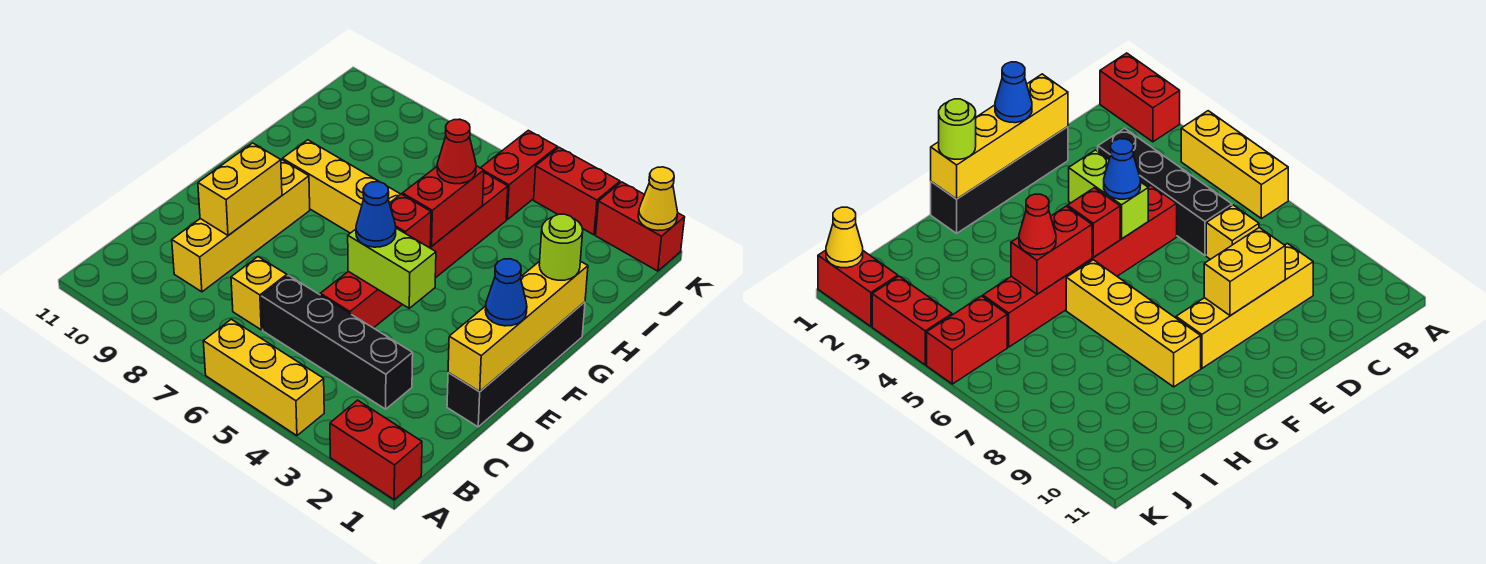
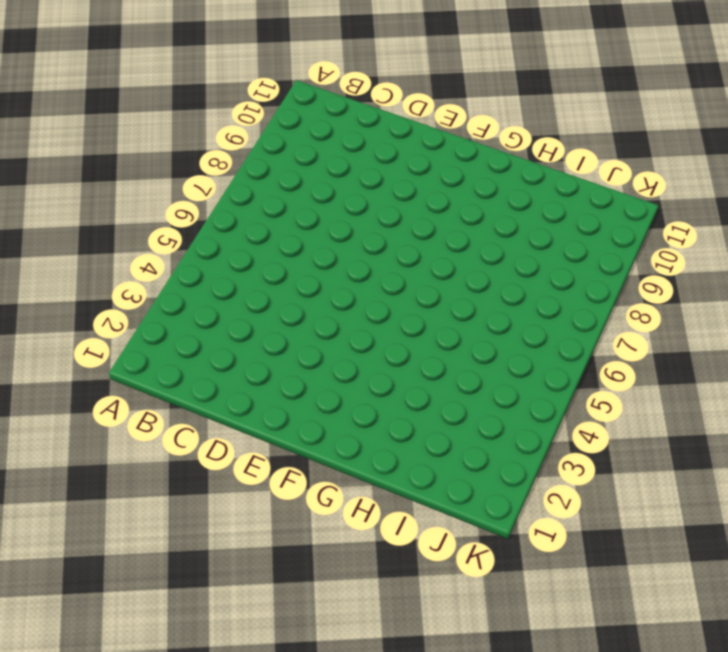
none -> red brick A1:A2 level 1
none -> yellow brick A4:A6 level 1
none -> black brick C3:C6 level 1

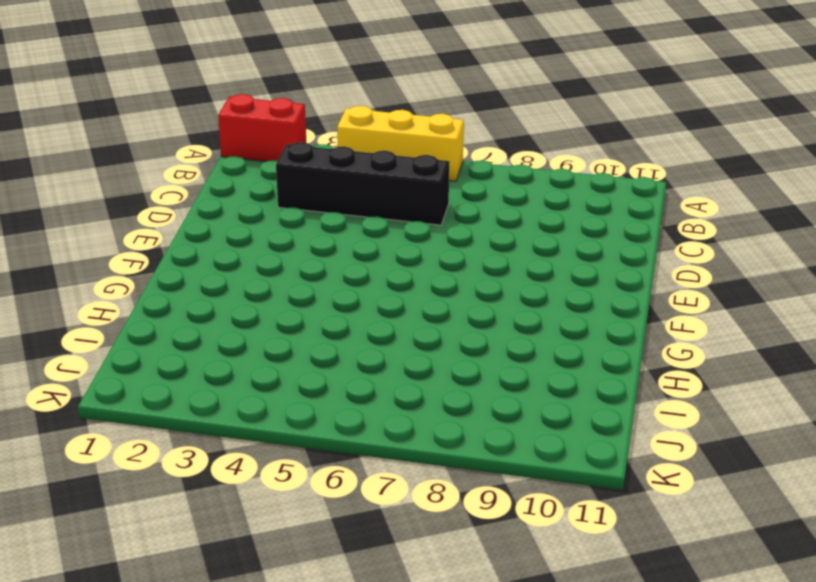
none -> yellow brick C7 level 1
none -> yellow brick C9:F9 level 1
none -> black brick D1:G1 level 1

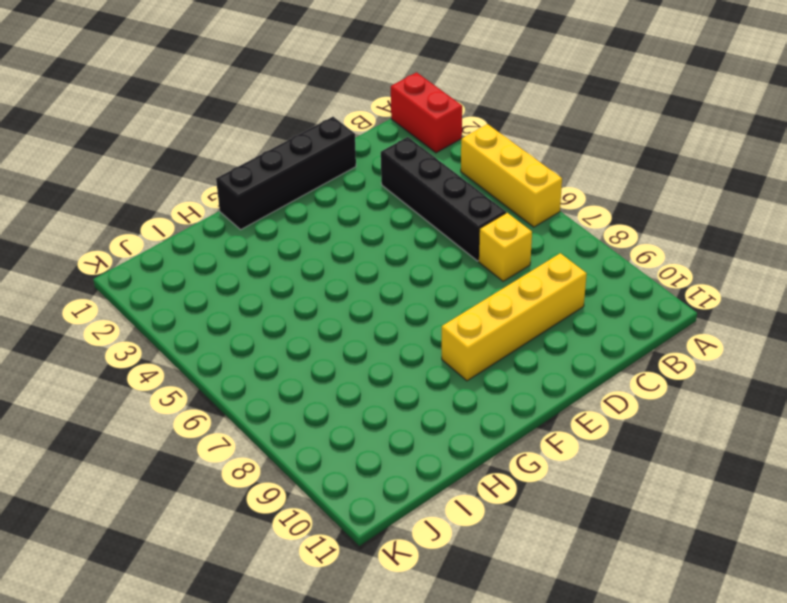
none -> red brick D5:I5 level 1
none -> yellow brick G6:G9 level 1
none -> red brick J5:K5 level 1

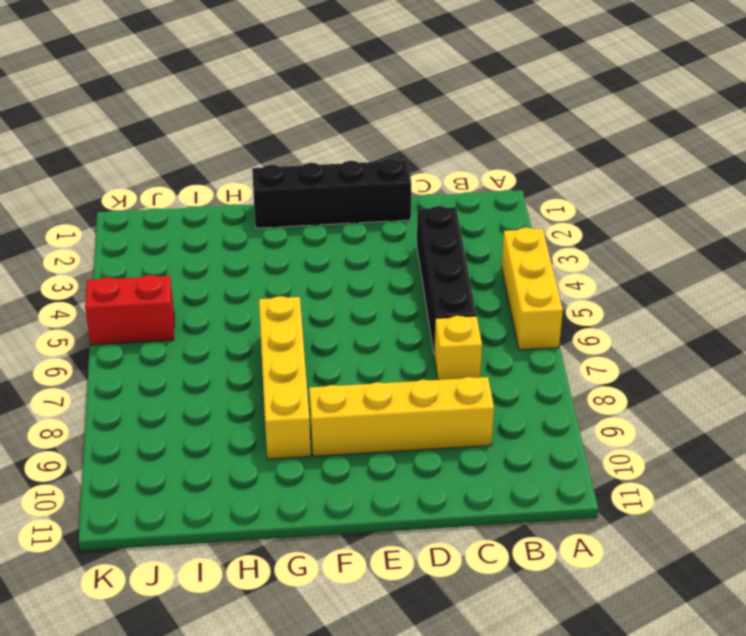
none -> red brick A1:A2 level 1
none -> red brick D5:I5 level 1
none -> red brick K1:K2 level 1

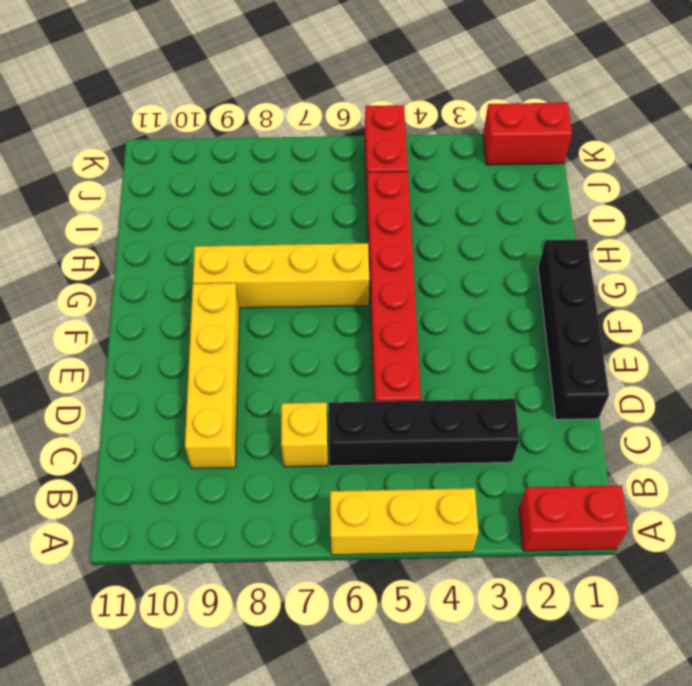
none -> red brick K3:K4 level 1
none -> yellow brick D1:G1 level 2
none -> yellow brick D9:E9 level 2

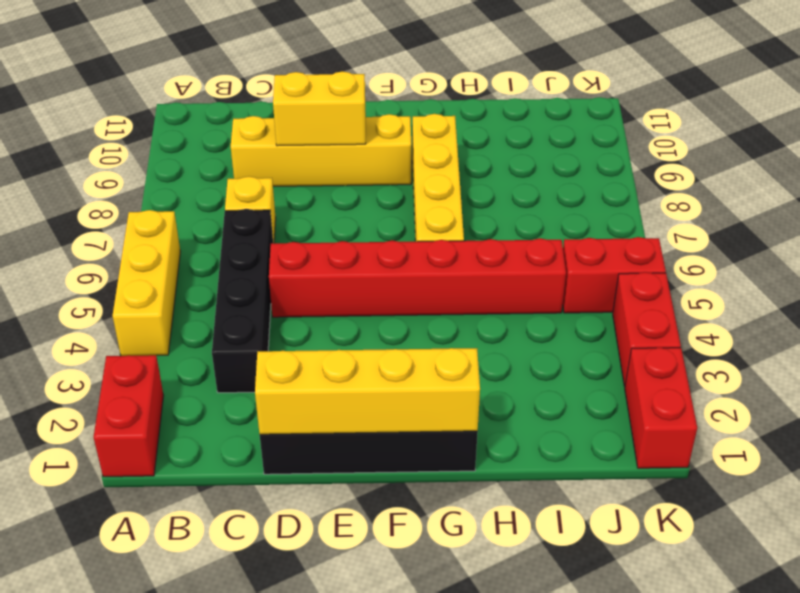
none -> lime brick E4:E5 level 2
none -> red brick F5 level 2
none -> red brick G5:H5 level 2

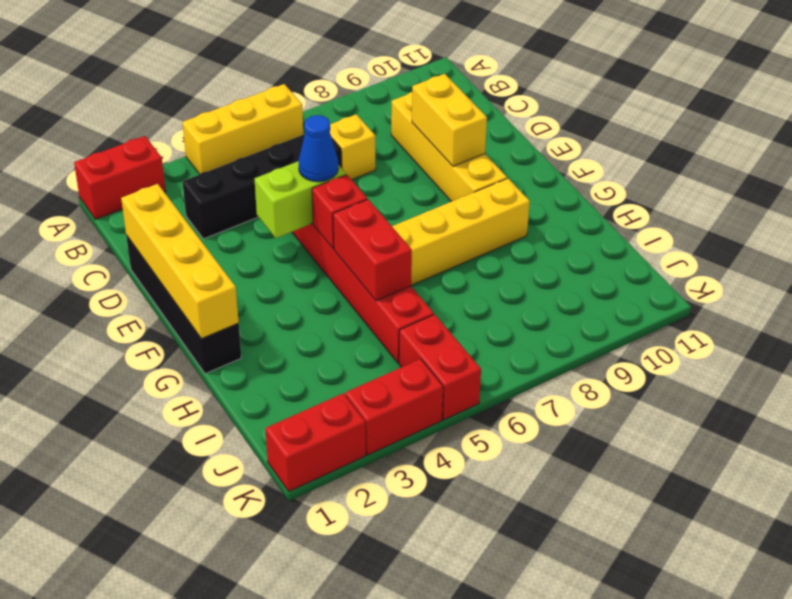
none -> yellow cone K1 level 2
none -> blue cone E1 level 3
none -> lime round brick G1 level 3

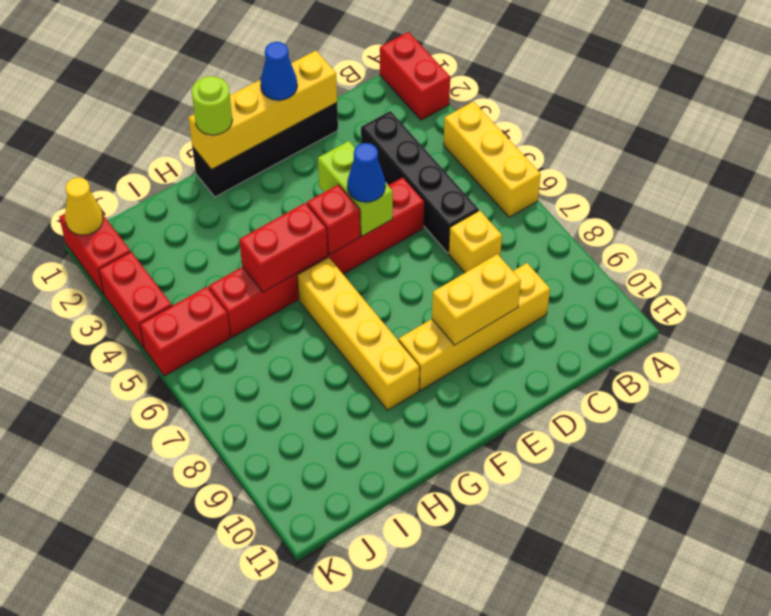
none -> red cone H5 level 3

